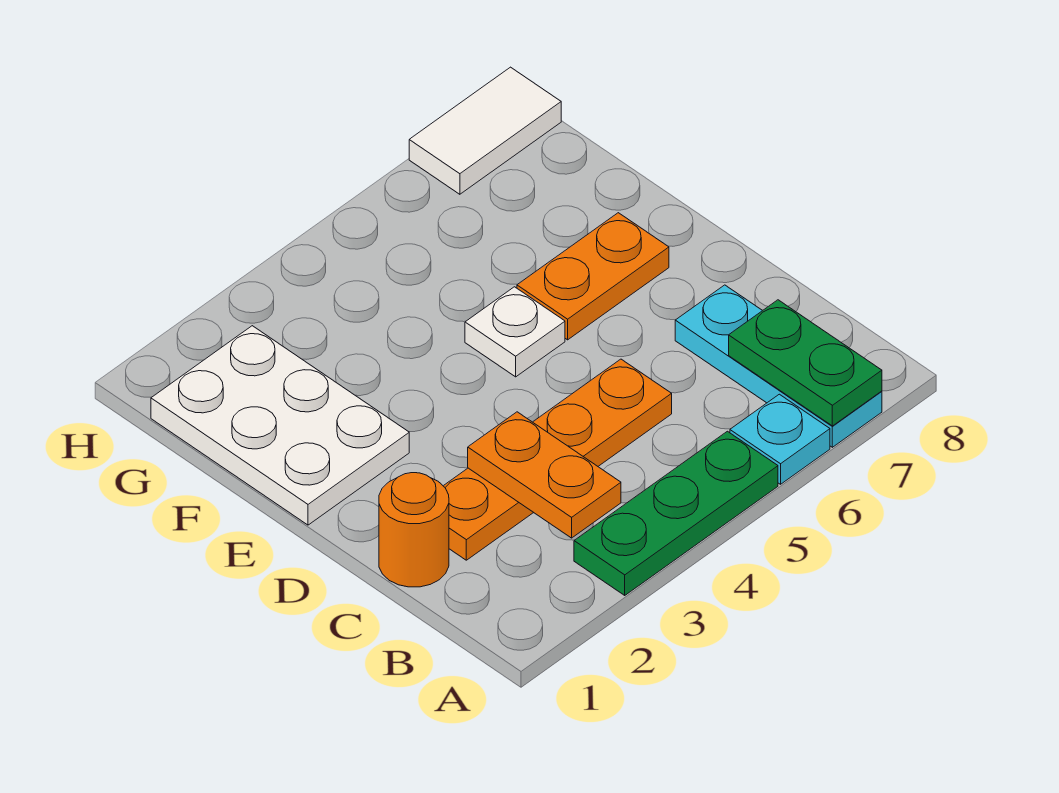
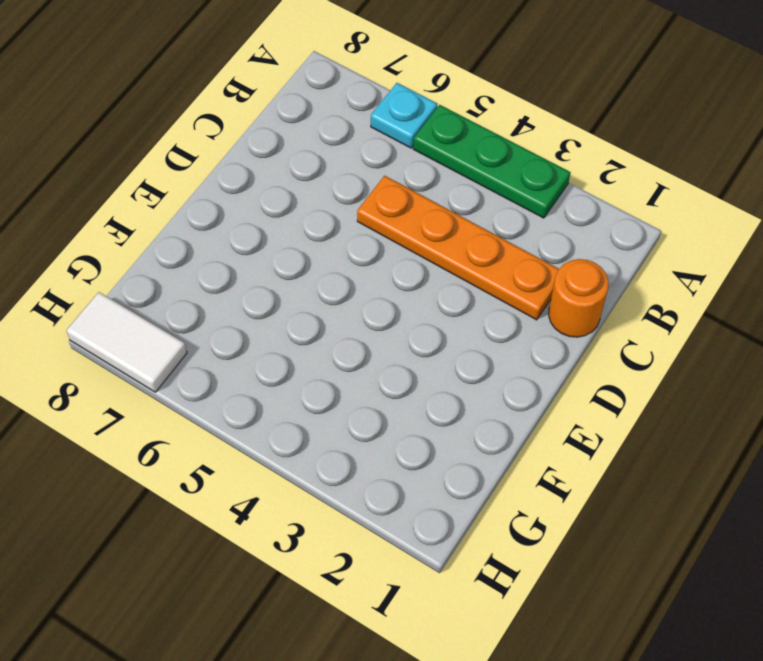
none -> cyan plate A7:C7 level 1
none -> white plate E1:G2 level 1

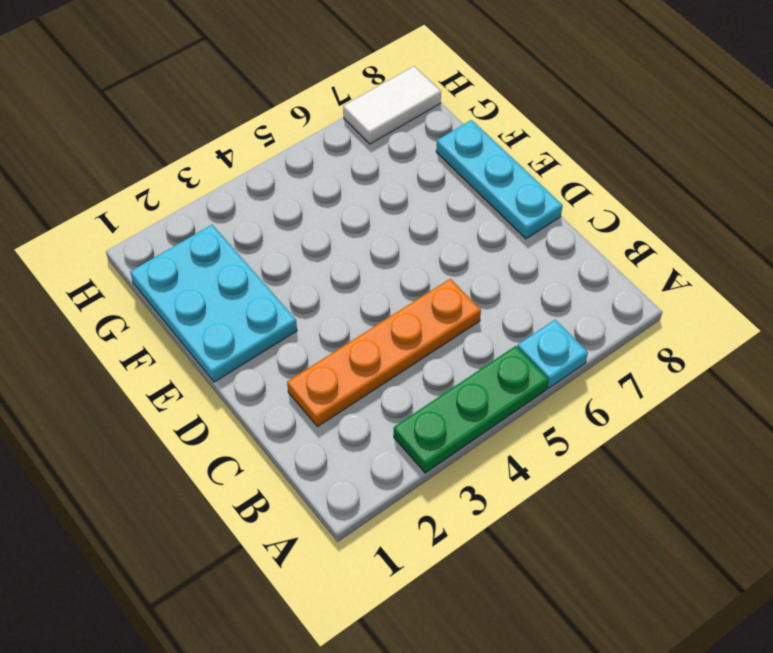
cyan plate D8:F8 level 1 -> cyan plate A7:C7 level 1
cyan plate E1:G2 level 1 -> white plate E1:G2 level 1
none -> orange round brick C1 level 1
none -> white plate E5 level 1

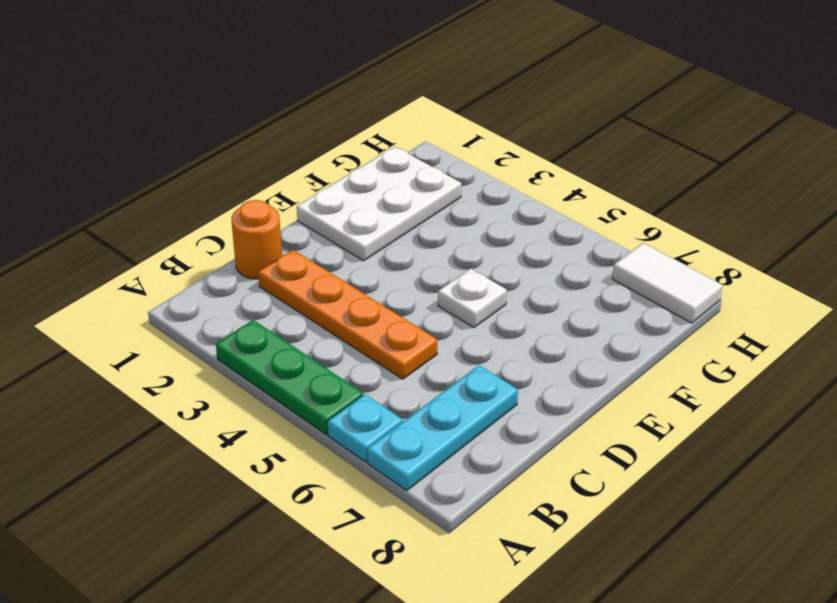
none -> orange plate E6:E7 level 1
none -> green plate A7:B7 level 2

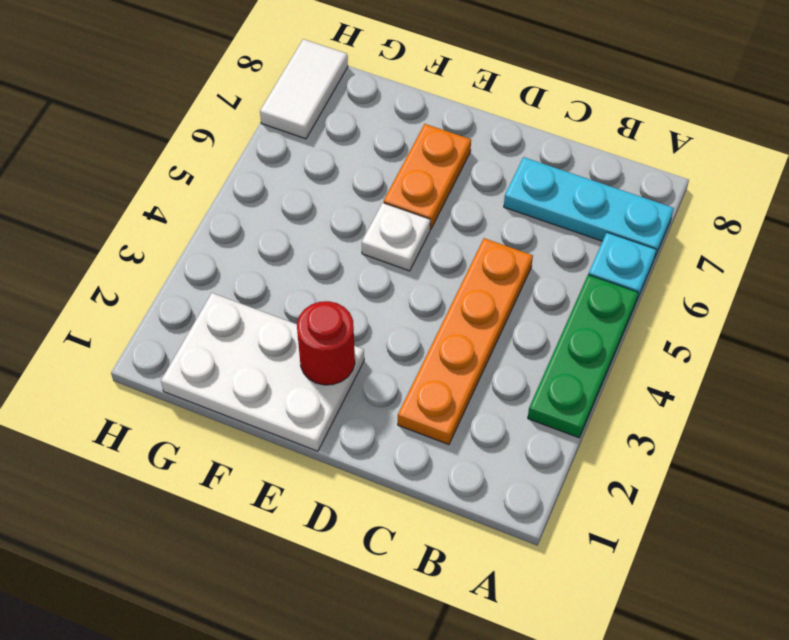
red round brick E2 level 2 -> none
none -> orange round brick C1 level 1
none -> green plate A7:B7 level 2

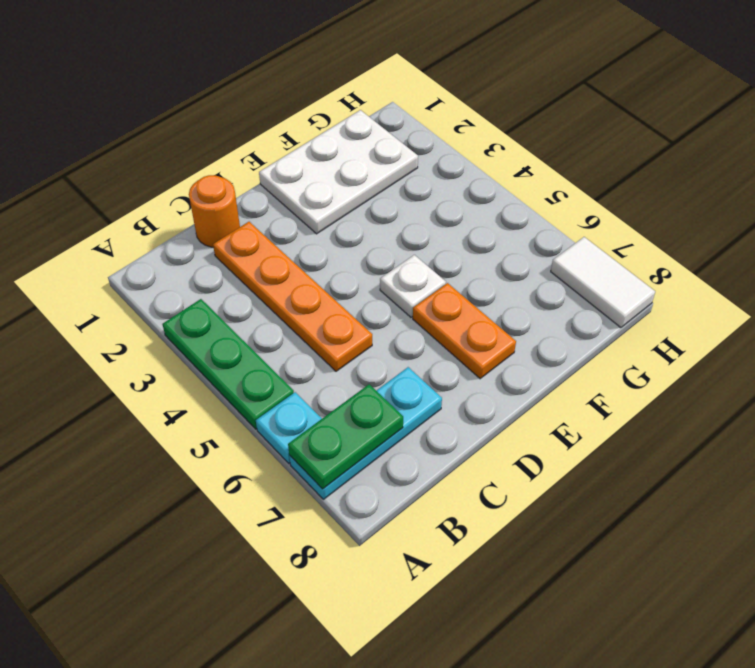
none -> orange plate B3:C3 level 2

